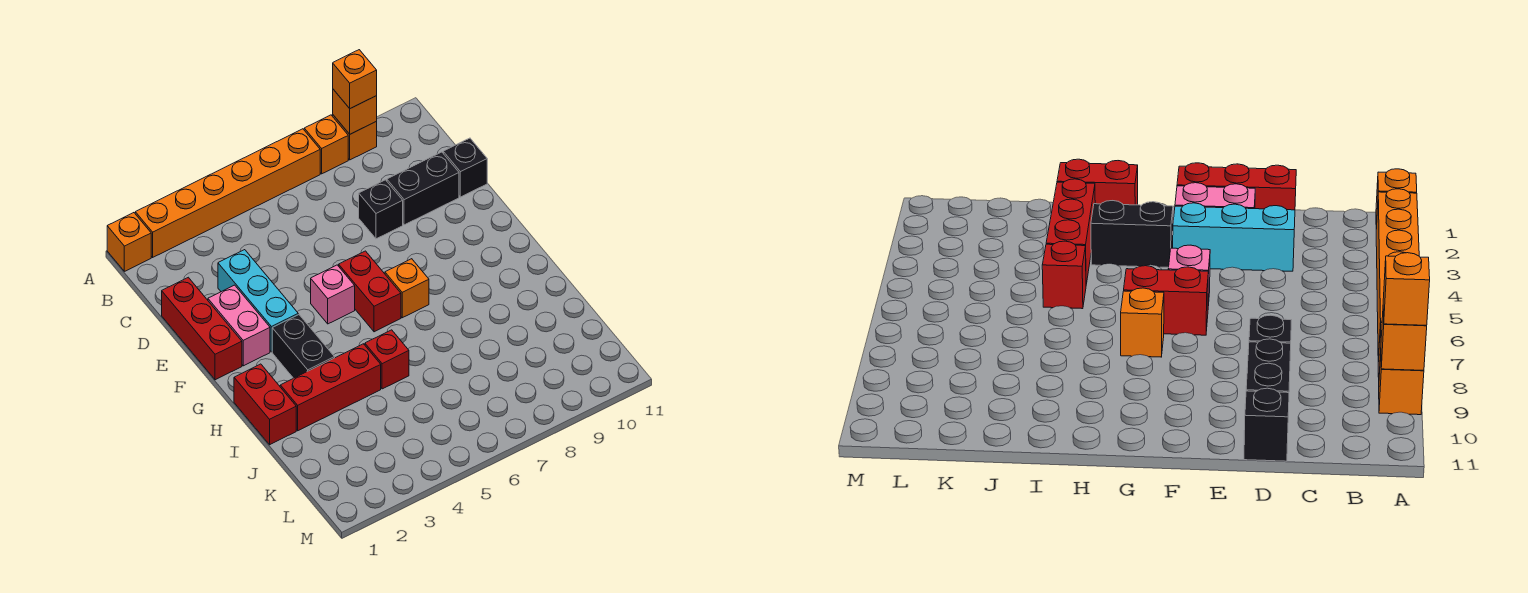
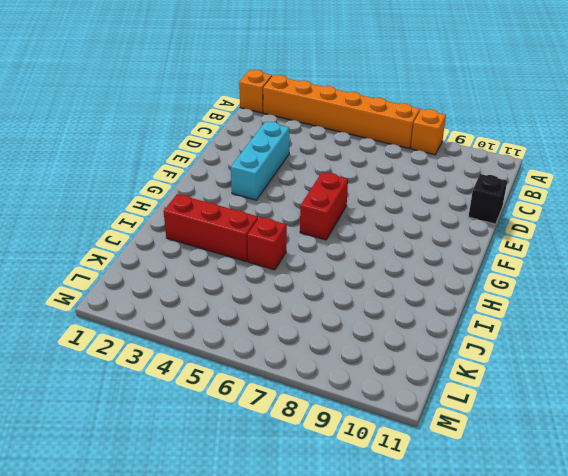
none -> orange brick A9 level 1
none -> red brick D1:F1 level 1
none -> black brick D8 level 1

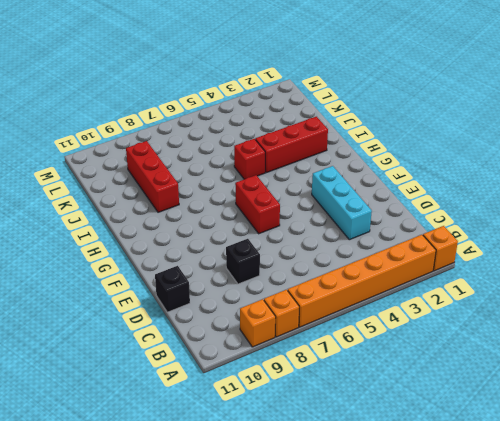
red brick I9:K9 level 1 -> red brick D1:F1 level 1
none -> black brick D9:D10 level 1
none -> pink brick E2:F2 level 1
none -> pink brick F5 level 1

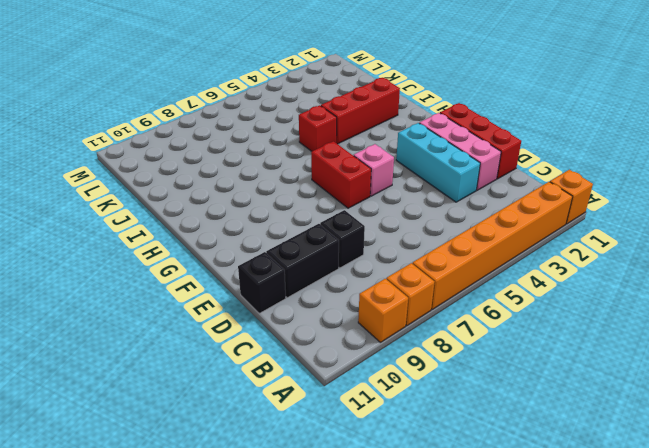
pink brick D2:F2 level 1 -> pink brick E2:F2 level 1
none -> black brick G3:H3 level 1
none -> orange brick G7 level 1
none -> red brick H1:I1 level 1

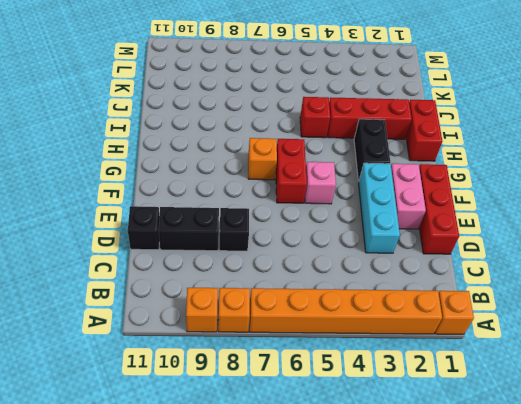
none -> orange brick A9 level 2
none -> orange brick A9 level 3

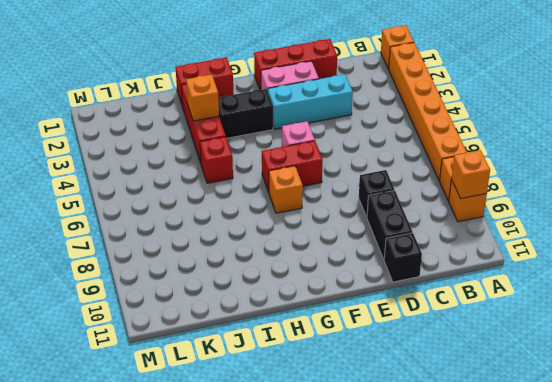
orange brick I3 level 2 -> orange brick A9 level 3

